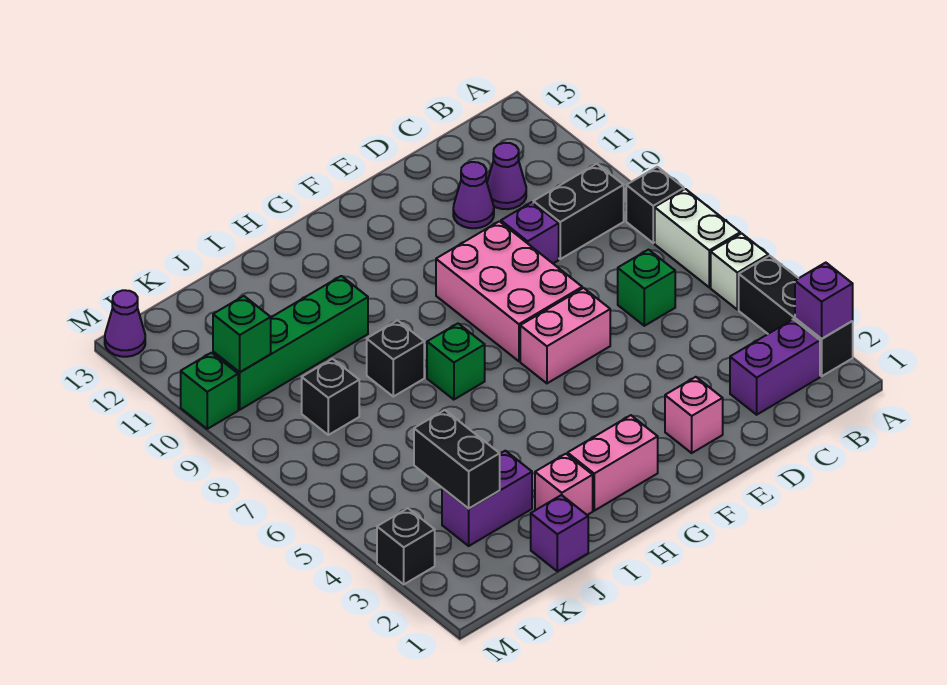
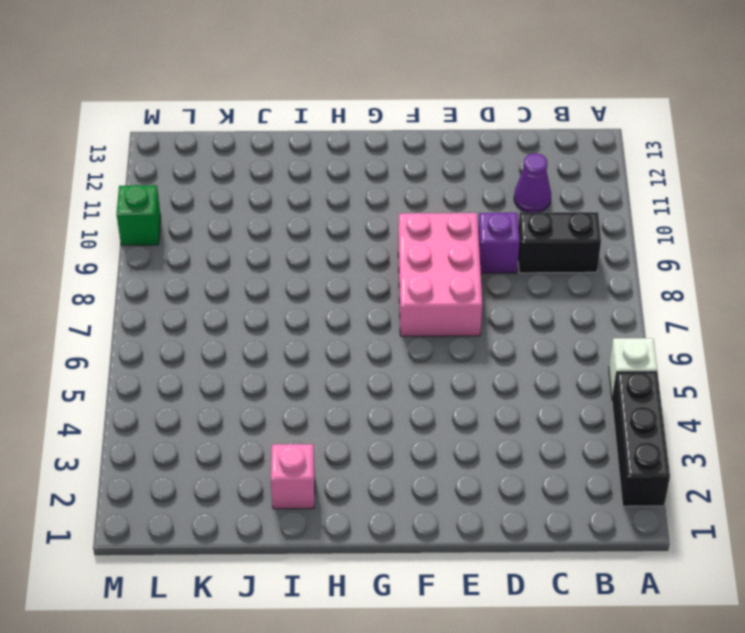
none -> white brick A6:A7 level 1
none -> black brick A8 level 1
none -> purple brick B2:C2 level 1

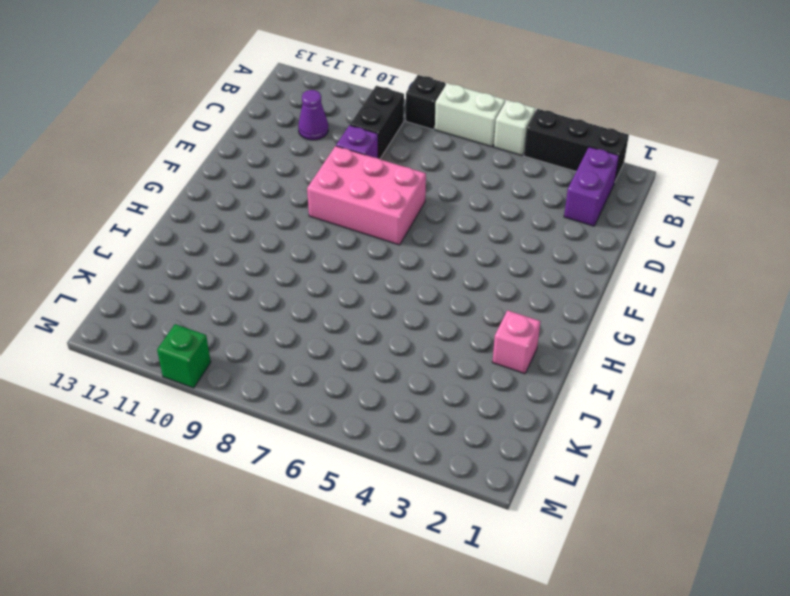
none -> green brick C6 level 1
none -> purple cone D11 level 1
none -> pink brick E2 level 1

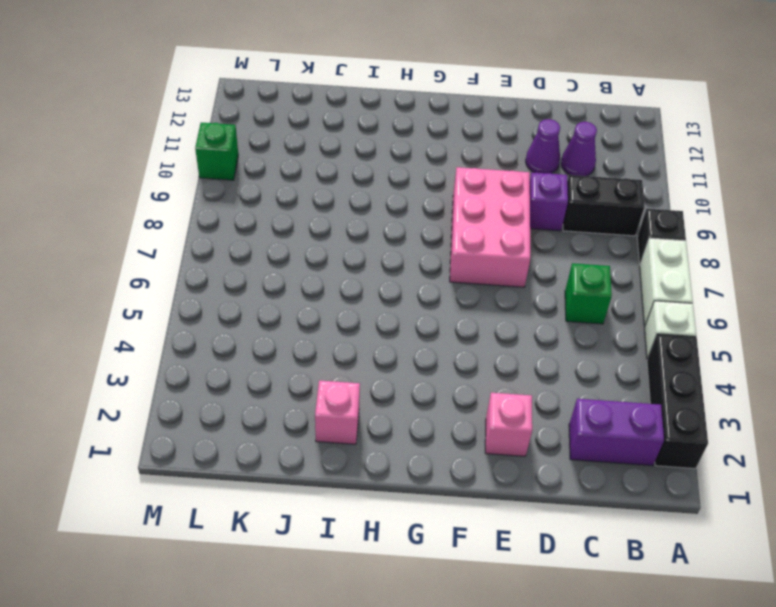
none -> pink brick E6:F6 level 1
none -> pink brick G2:H2 level 1
none -> green brick H7 level 1

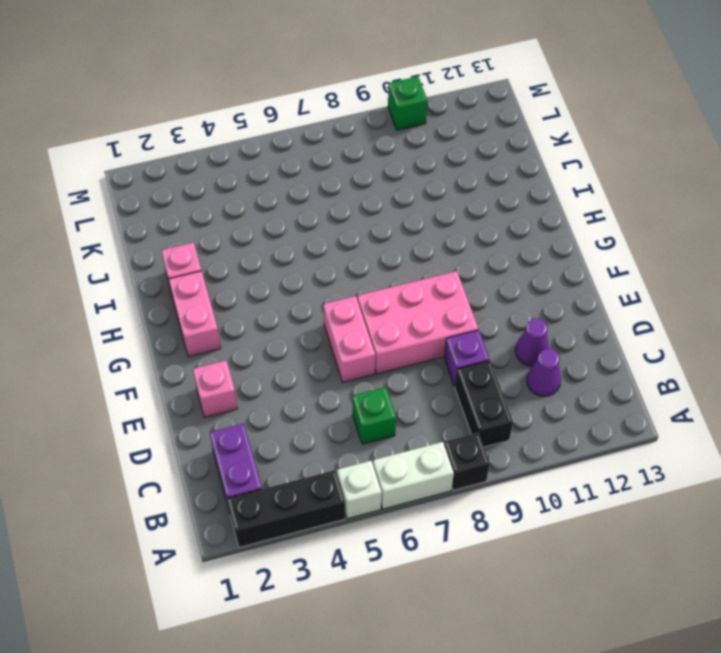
none -> green brick H7 level 1
none -> black brick I8 level 1
none -> green brick I10:L10 level 1

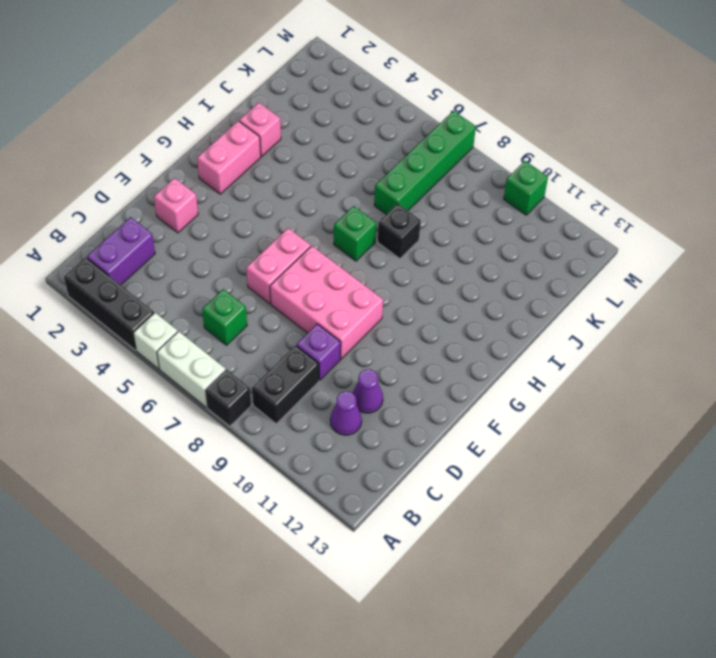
green brick J7:M7 level 1 -> green brick I10:L10 level 1
none -> purple brick J1 level 1
none -> purple brick J3:K3 level 1
none -> black brick K8 level 1

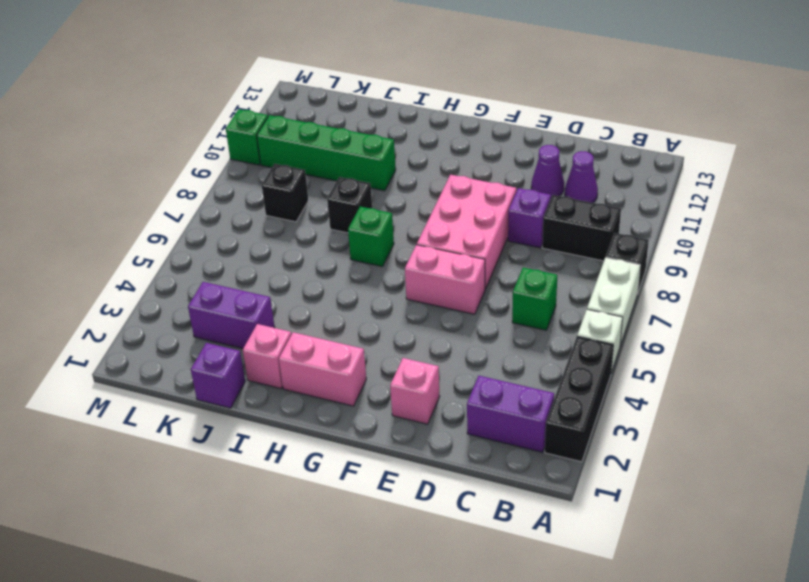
none -> black brick M3 level 1
none -> purple cone M13 level 1
none -> purple brick A2 level 2

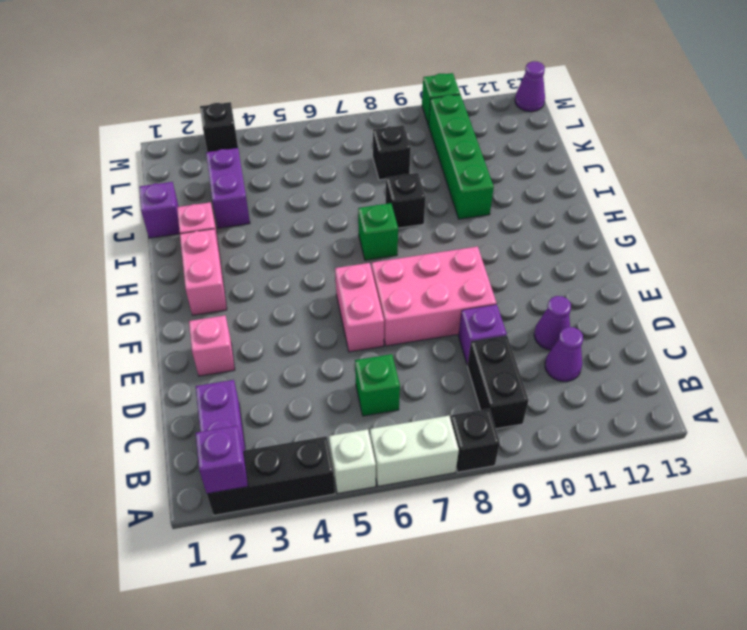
none -> black brick K3:K4 level 2
none -> green brick L10 level 2

